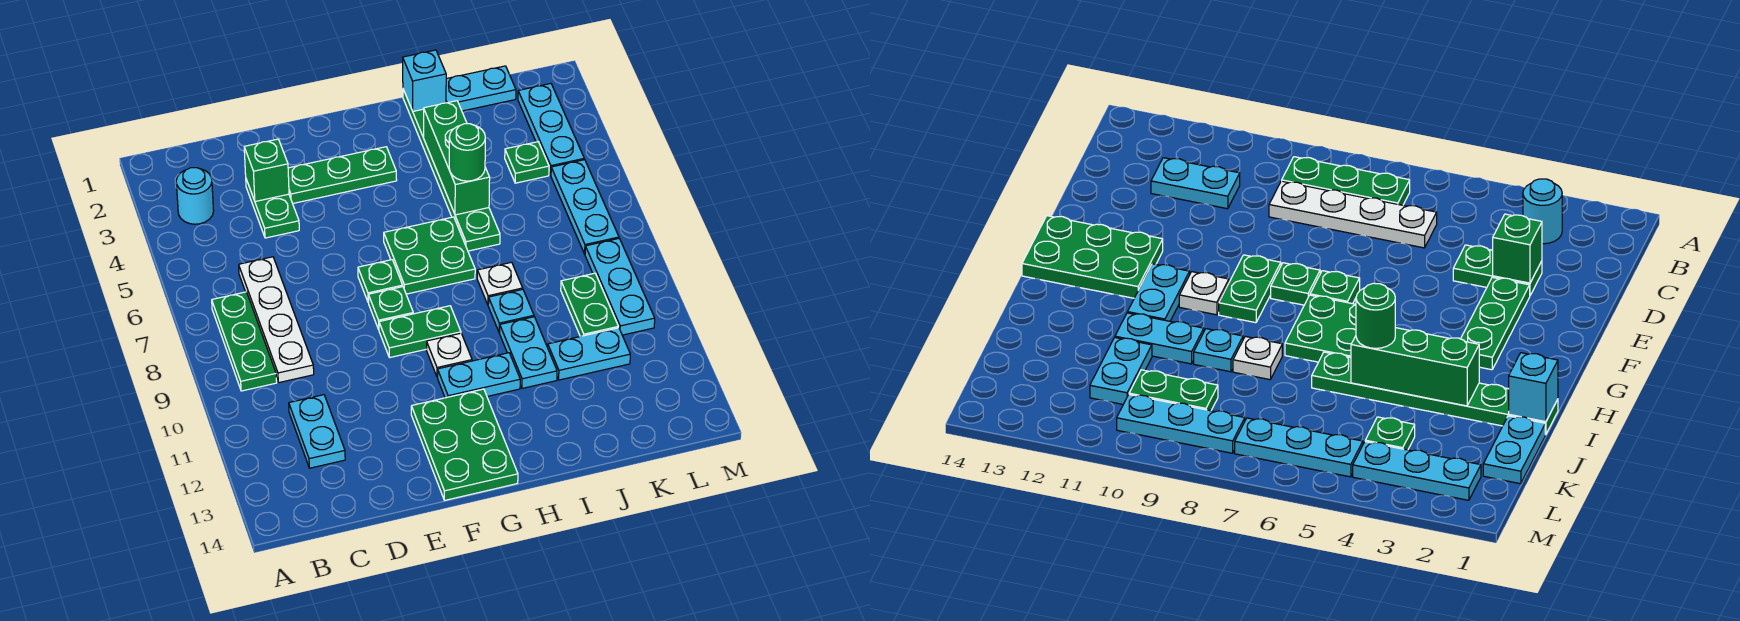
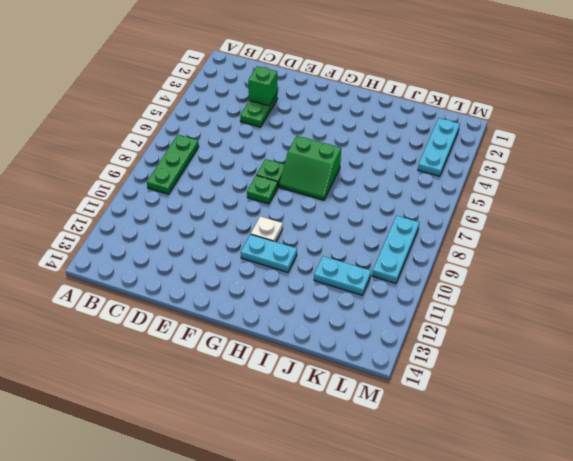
green slope G6:H7 level 1 top 6 -> green plate G6:H7 level 1
none -> cyan round brick B3 level 1
none -> white plate C6:C9 level 1
none -> cyan plate C11:C12 level 1

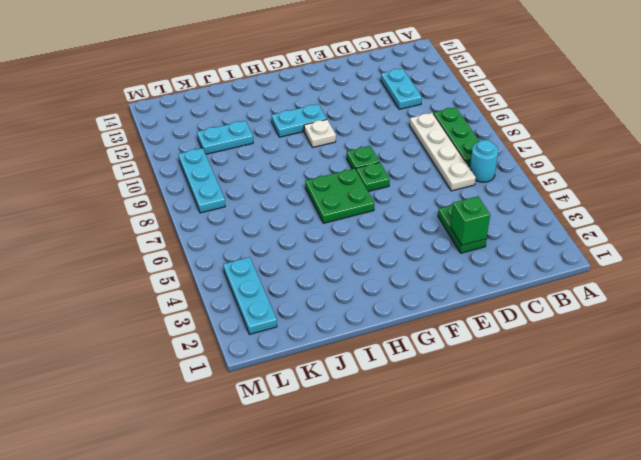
cyan round brick B6 level 1 -> cyan round brick B3 level 1
none -> green plate E3:G3 level 1
none -> green plate F9:G9 level 1
none -> green plate F12:G14 level 1

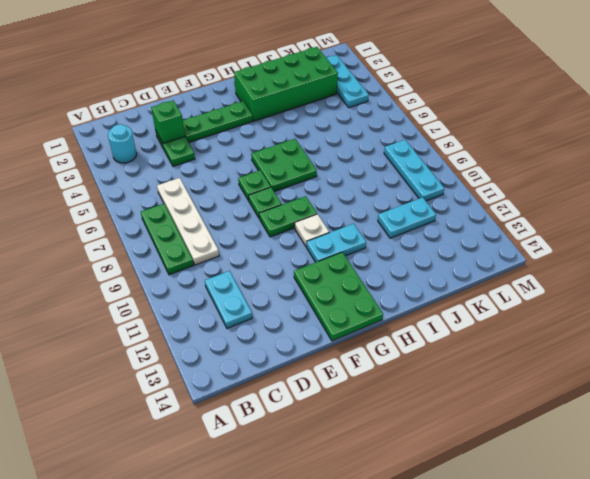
green brick H2:K3 level 1 -> green plate I1:I6 level 1
none -> white plate I8 level 1
none -> cyan plate I9 level 1
none -> cyan plate I10:I11 level 1

